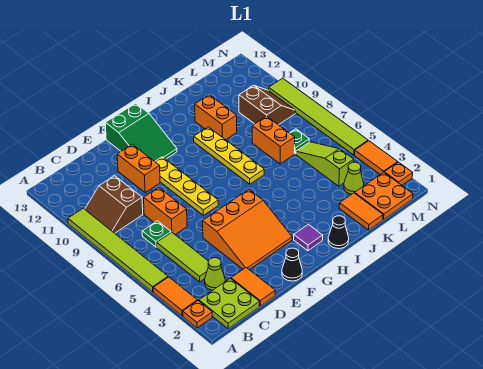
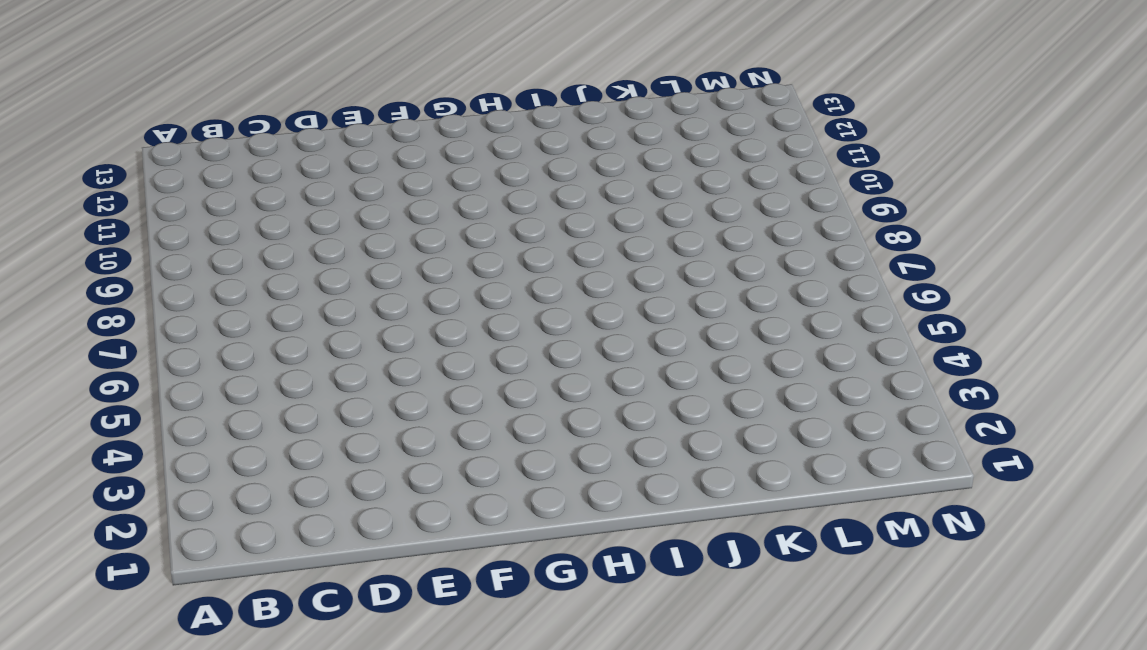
none -> orange plate A2 level 1
none -> orange tile A3:A4 level 1
none -> lime tile A5:A10 level 1

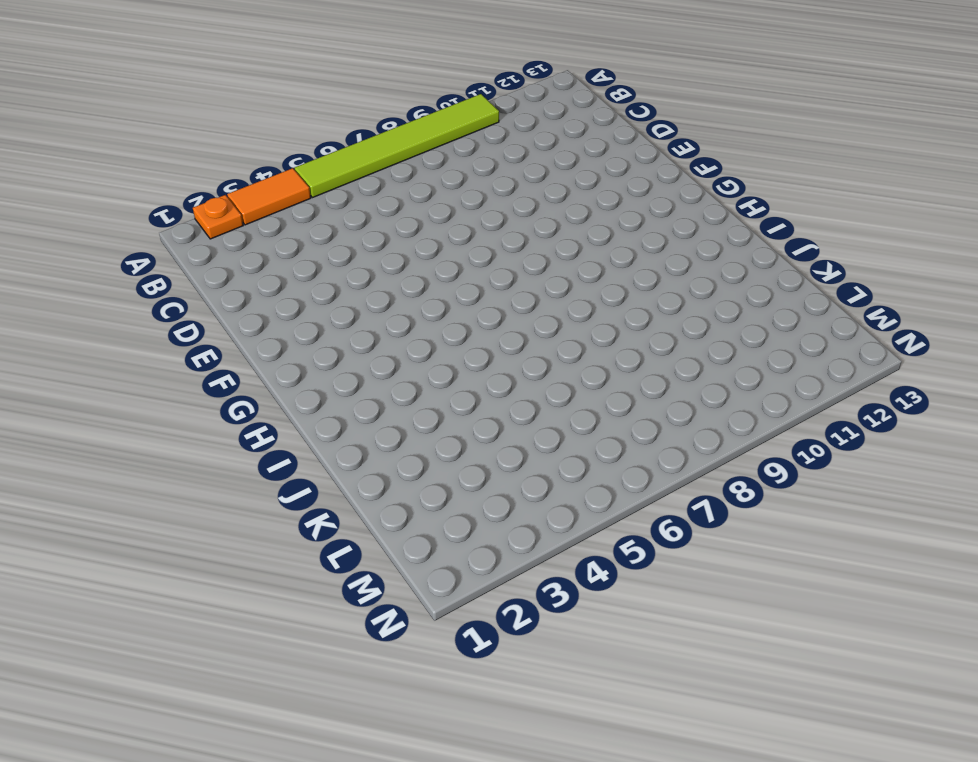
none -> lime plate B1:C2 level 1
none -> brown slope B9:C10 level 1 top C
none -> lime cone C3 level 1

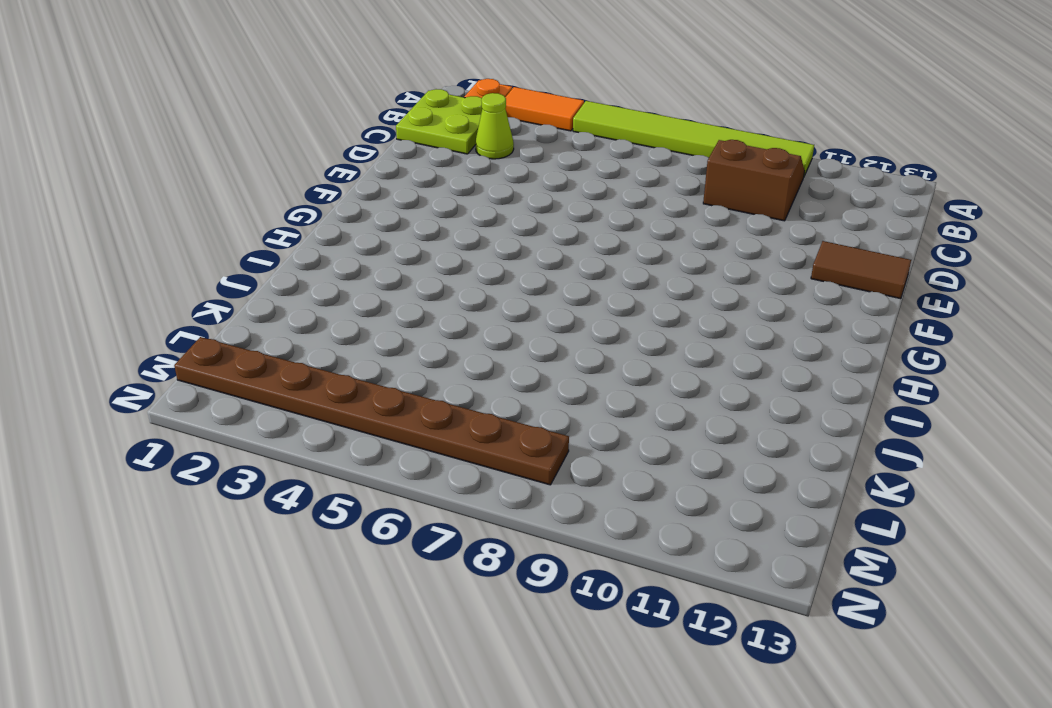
brown tile E12:E13 level 1 -> none
brown plate M1:M8 level 1 -> orange plate L1:M2 level 1
none -> lime tile C4:C6 level 1
none -> green plate C7 level 1
none -> orange tile D1:D2 level 1

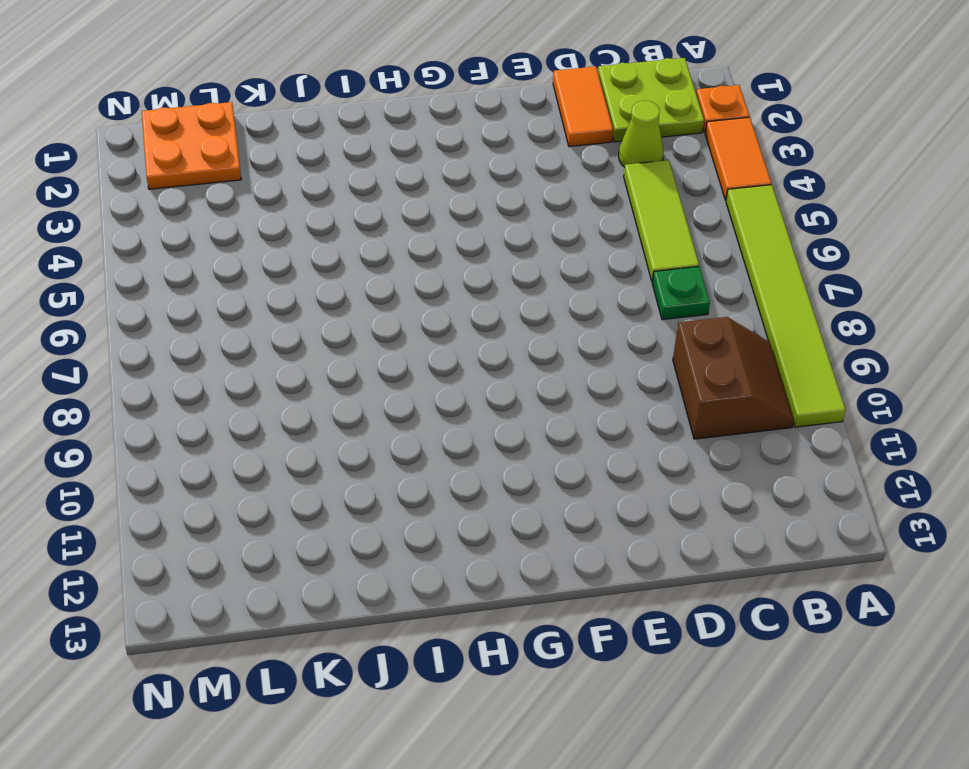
none -> orange brick D7:D8 level 1
none -> orange slope E3:G5 level 1 top 5
none -> orange brick E10:E11 level 1

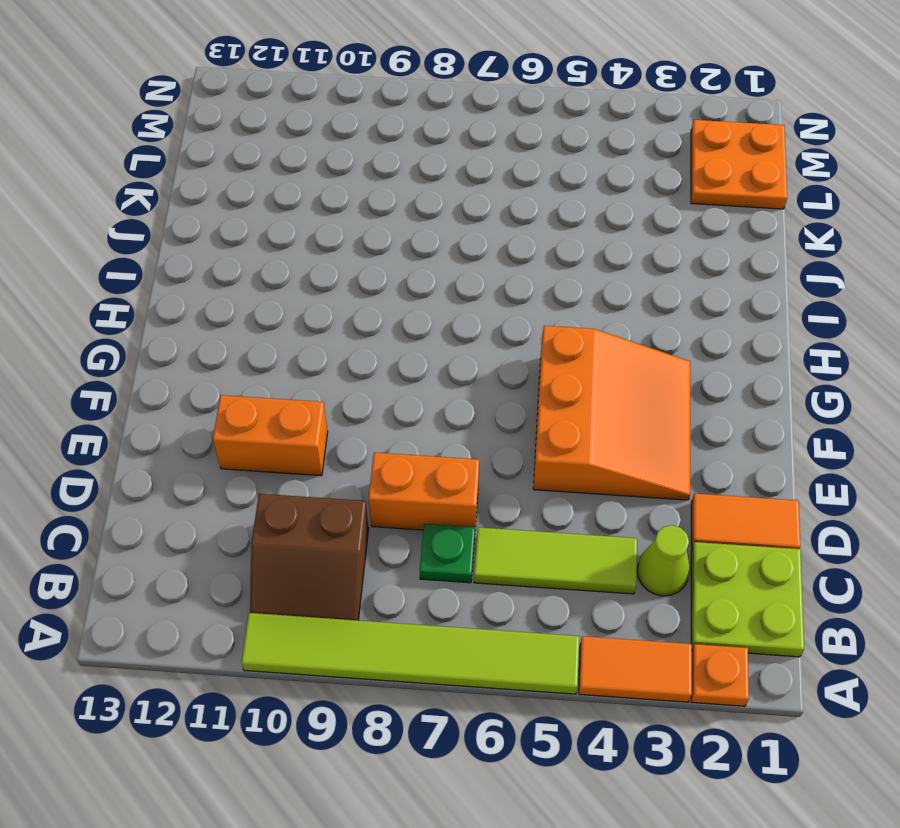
none -> black cone F1 level 1
none -> yellow plate F7:F10 level 1
none -> green slope F11:G13 level 1 top 13

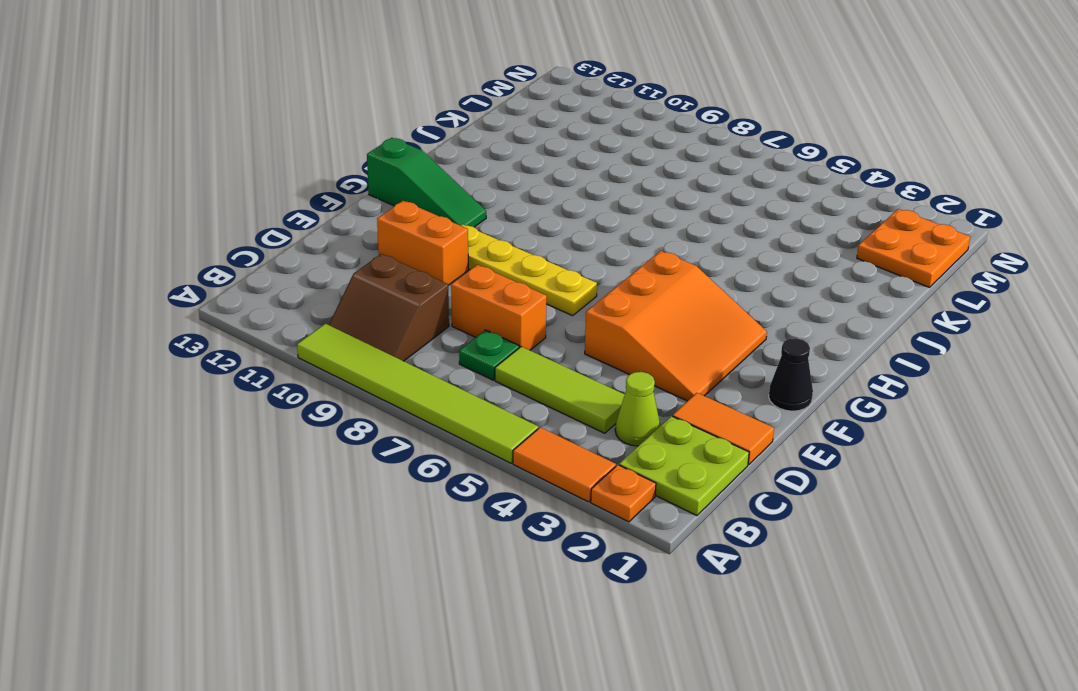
green slope G11:G13 level 1 top 13 -> green slope F11:G13 level 1 top 13
none -> purple tile H2 level 1
none -> black cone I1 level 1
none -> yellow plate I7:I10 level 1

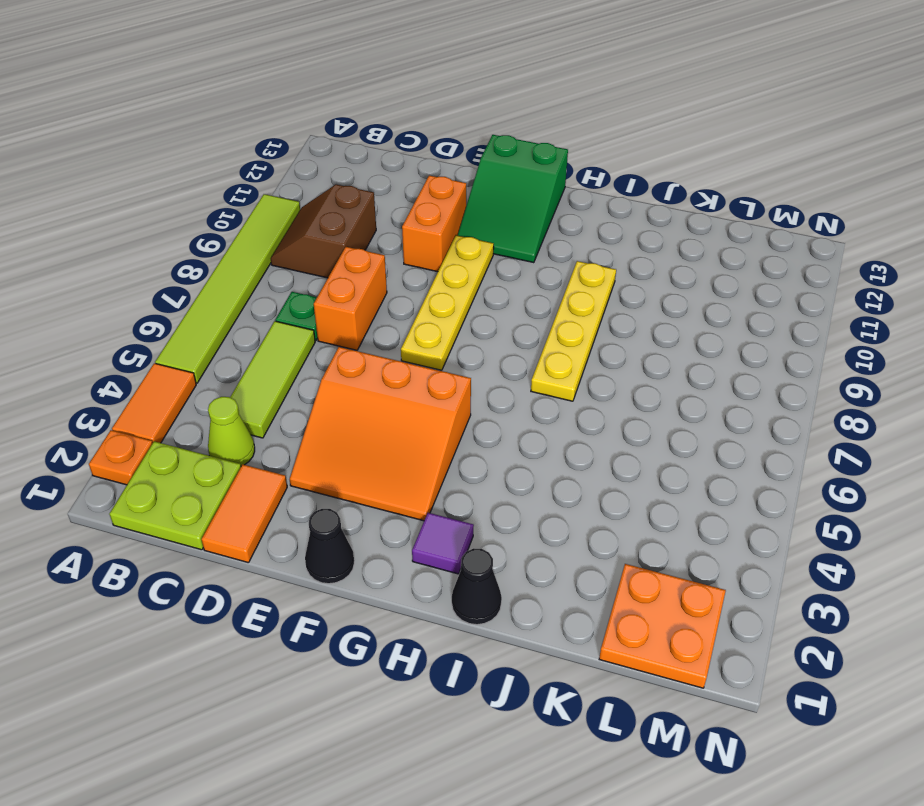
none -> orange brick J10:J11 level 1
none -> orange tile K1:K2 level 1
none -> orange brick K7:K8 level 1

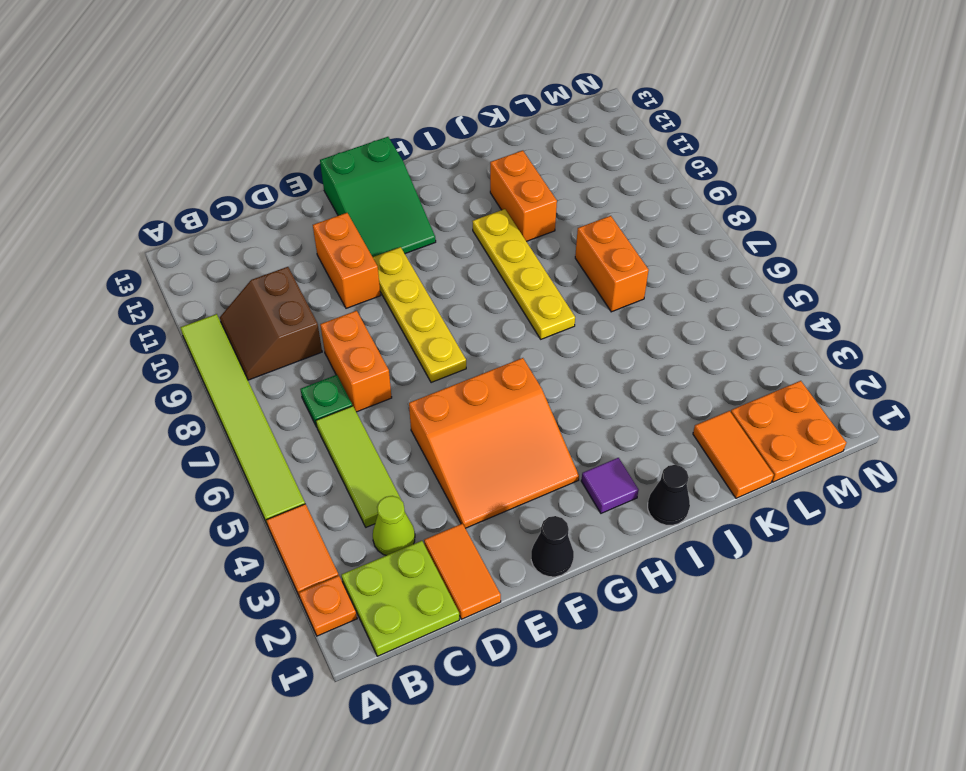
none -> lime cone L3 level 1
none -> lime slope L4:L6 level 1 top 4
none -> green plate L7 level 1

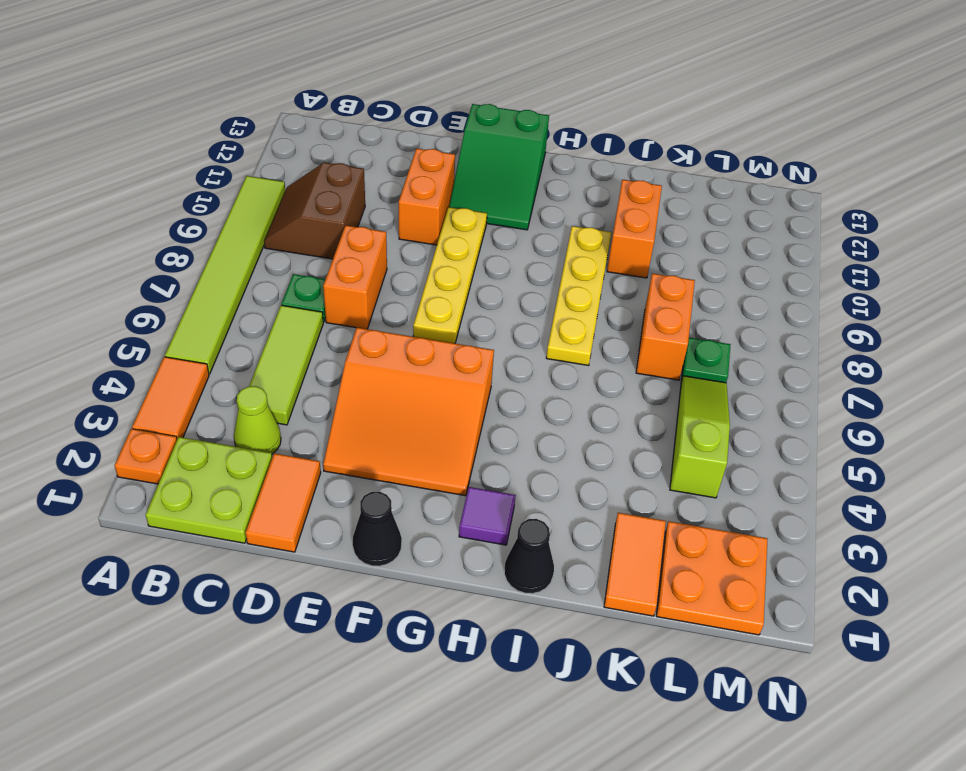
none -> lime cone L3 level 1
none -> brown slope L9:M10 level 1 top L
none -> orange plate N2 level 1

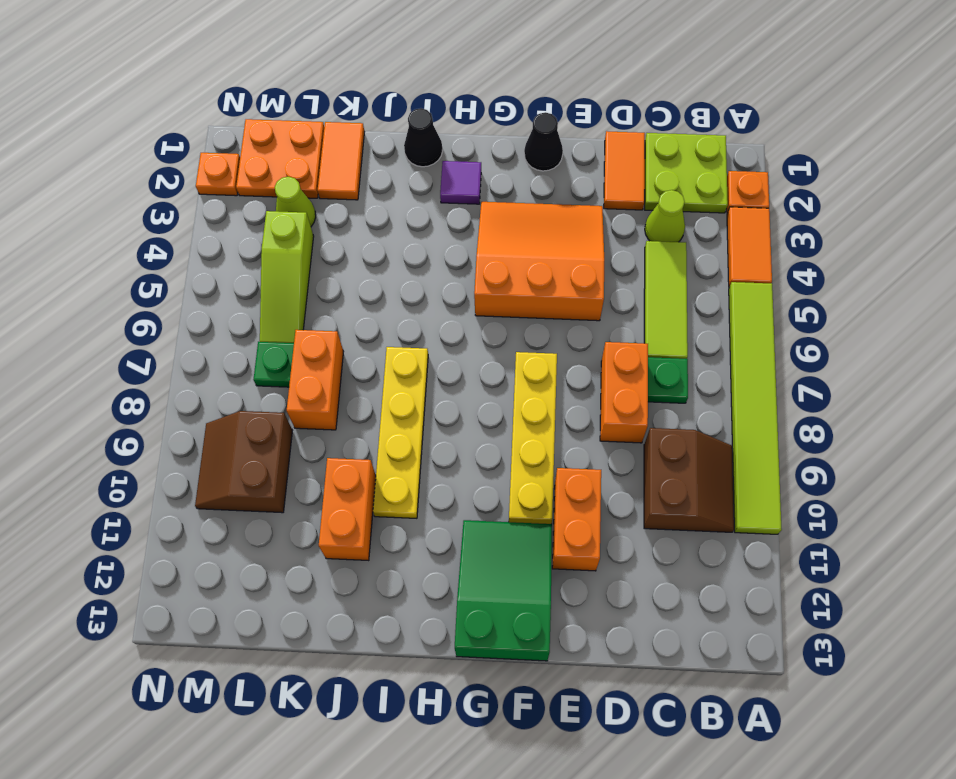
none -> orange tile N3:N4 level 1
none -> lime tile N5:N10 level 1

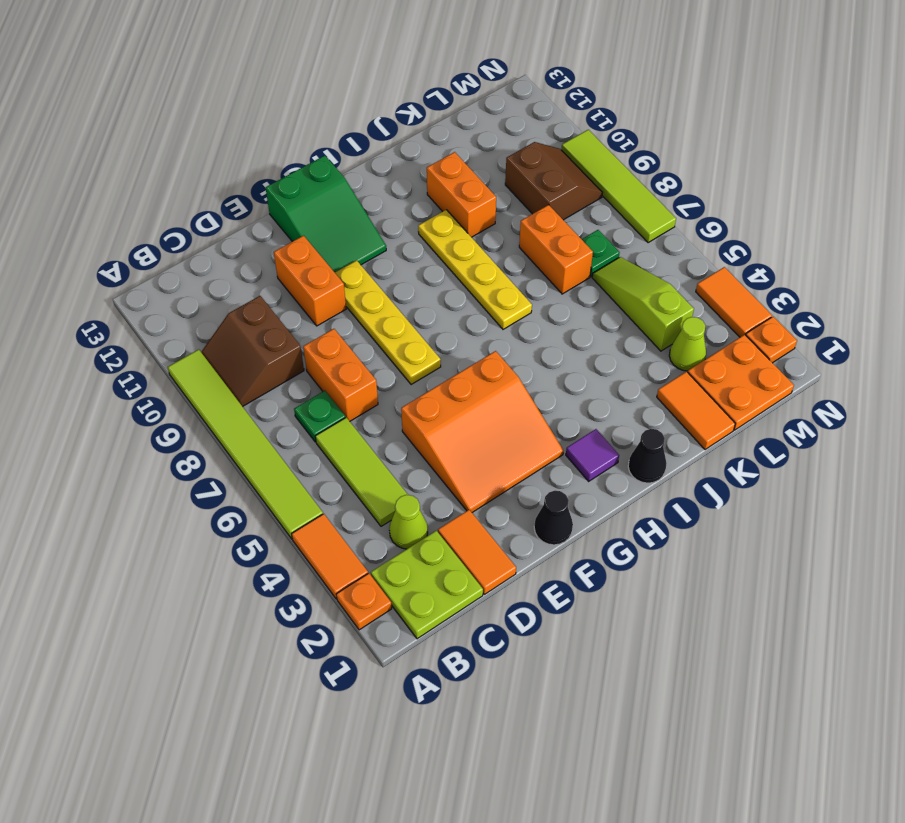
lime tile N7:N10 level 1 -> lime tile N5:N10 level 1

